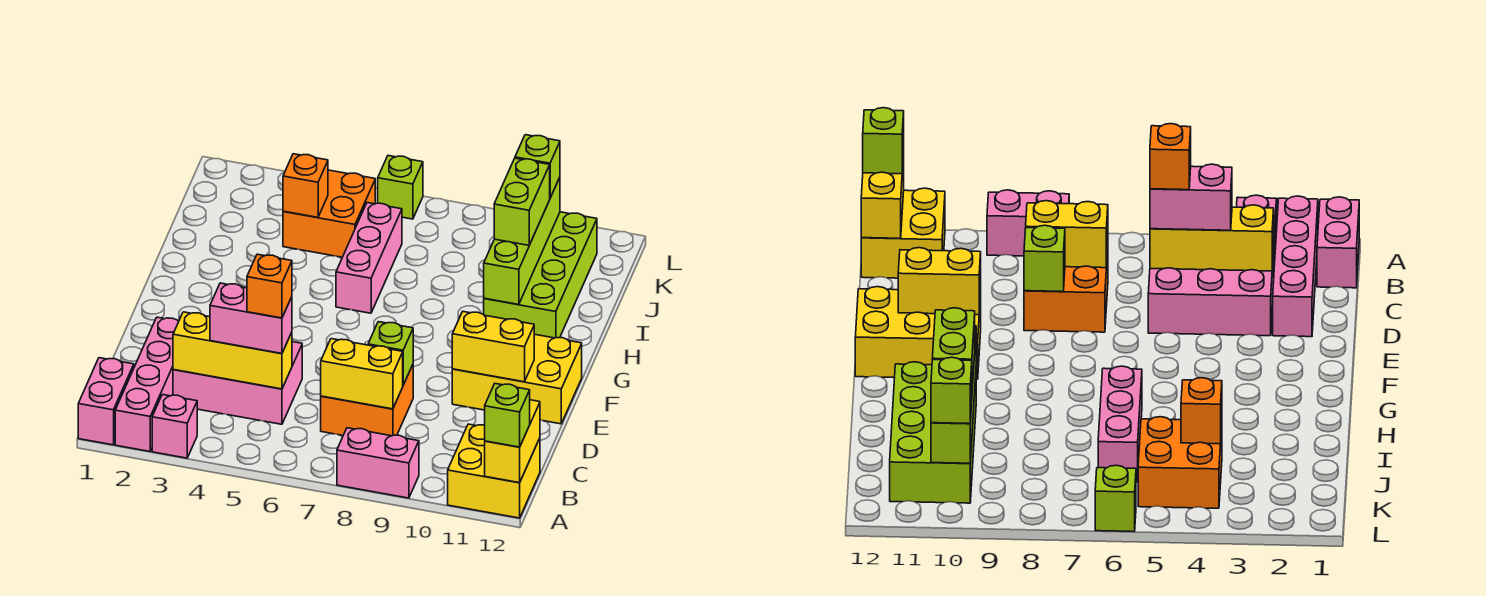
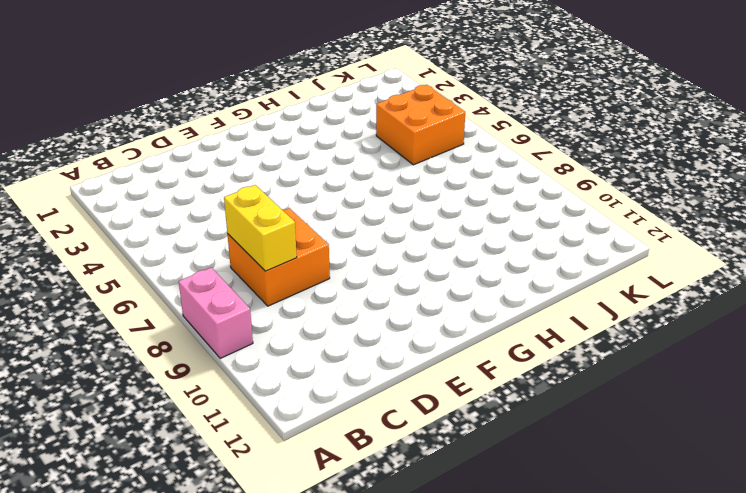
none -> pink brick A1:B1 level 1
none -> pink brick A2:D2 level 1
none -> pink brick A3 level 1

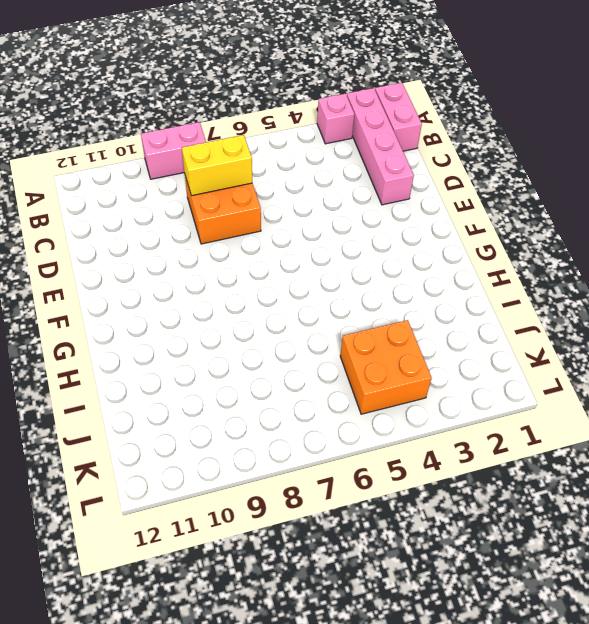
none -> yellow brick A11:B12 level 1
none -> pink brick C3:D5 level 1
none -> yellow brick E10:F12 level 1

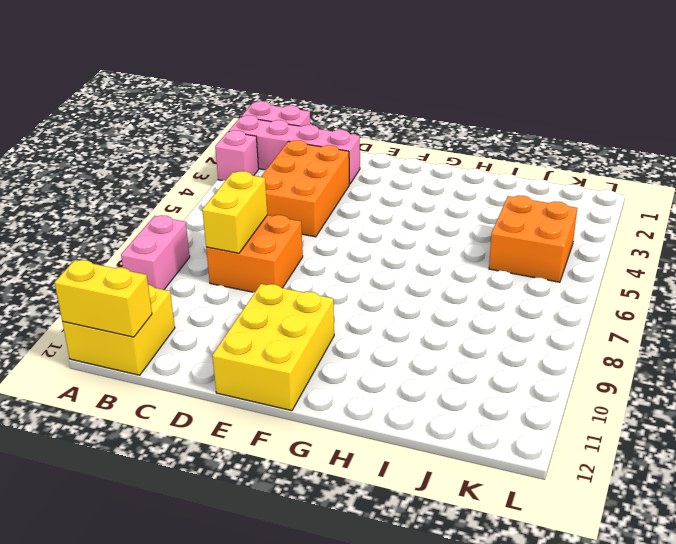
orange brick C3:D5 level 1 -> pink brick C3:D5 level 1
none -> pink brick H6:J6 level 1
none -> lime brick H10:K11 level 1
none -> lime brick L6 level 1

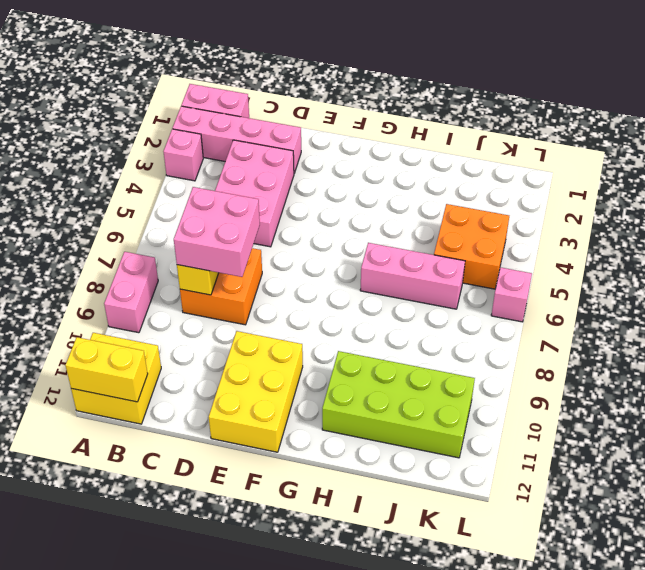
pink brick C7:D8 level 3 -> none
pink brick L6 level 1 -> lime brick L6 level 1
none -> yellow brick C3:C5 level 2
none -> lime brick D8 level 2
none -> yellow brick E10:E11 level 2

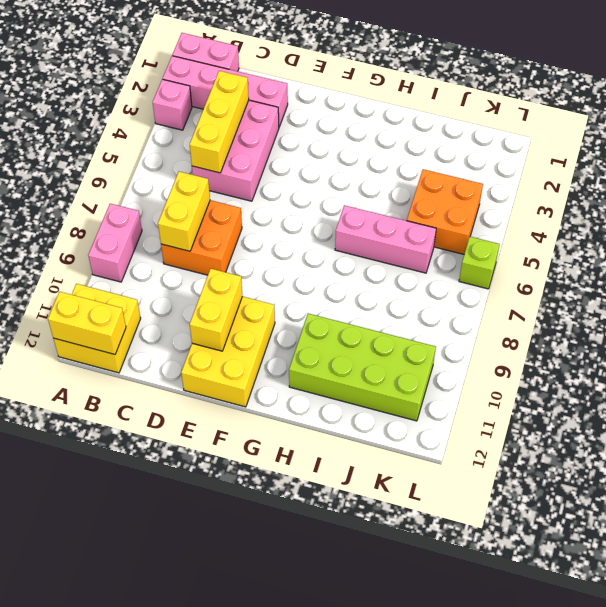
none -> lime brick D8 level 2
none -> lime brick H10:K10 level 2
none -> orange brick J4 level 2

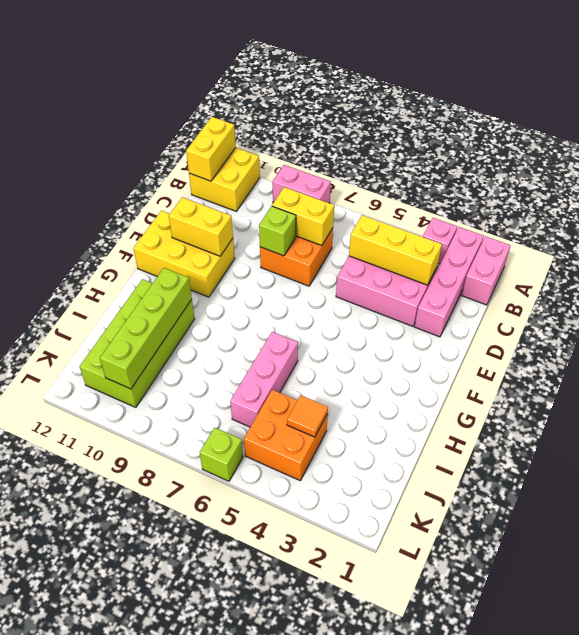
orange tile J4 level 2 -> orange brick J4 level 2
none -> lime brick A12 level 3
none -> pink brick C4:C5 level 3
none -> lime brick I10:J10 level 3

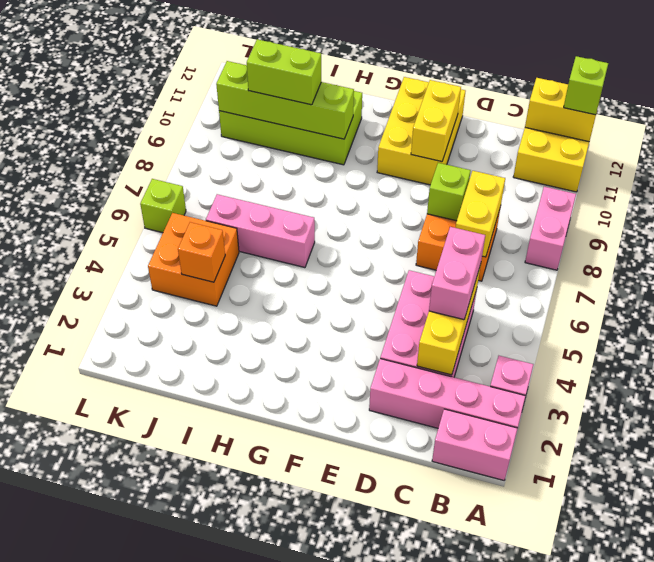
none -> lime brick K10 level 3
none -> orange brick C5 level 4

